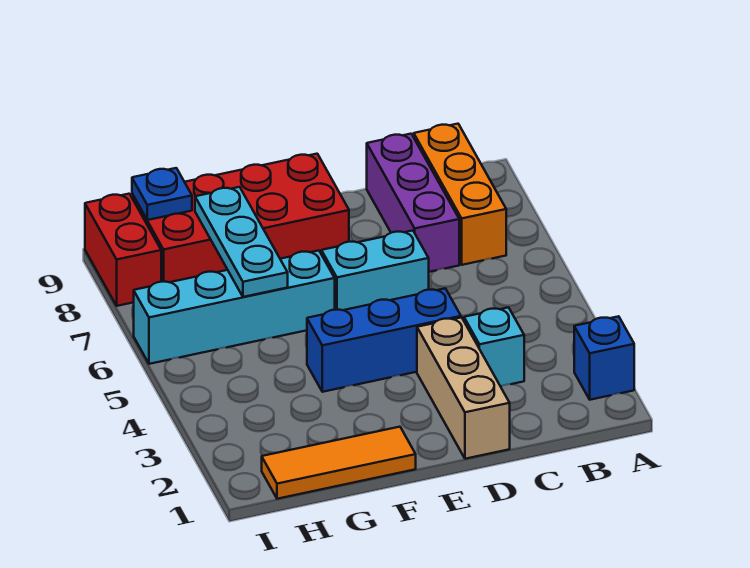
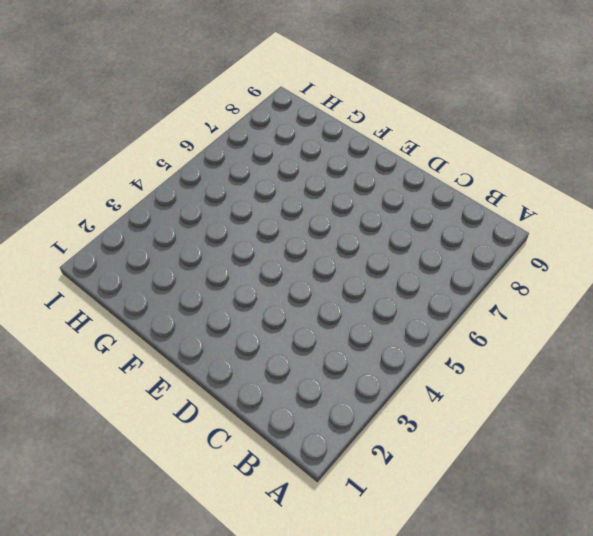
none -> blue brick A2 level 1
none -> orange brick B7:B9 level 1
none -> cyan brick C3 level 1

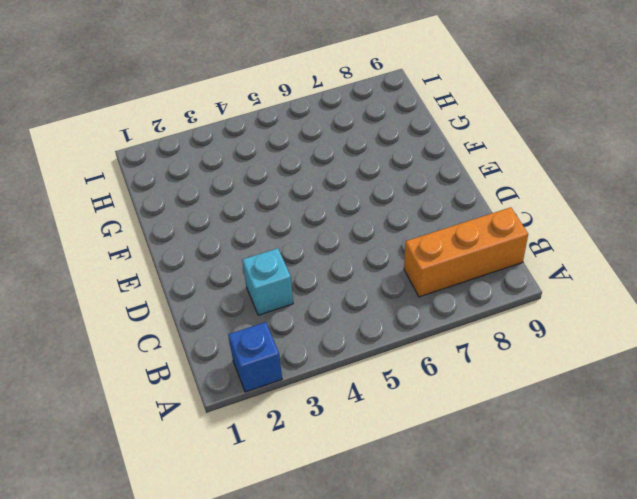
none -> purple brick C7:C9 level 1
none -> tan brick D1:D3 level 1
none -> blue brick D4:F4 level 1

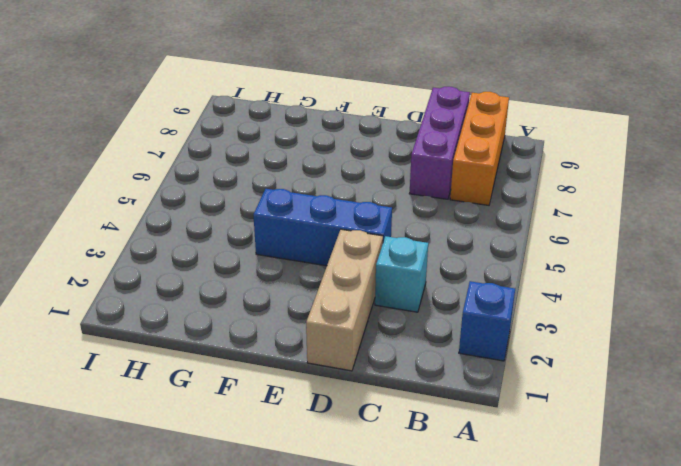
none -> cyan brick D6:E6 level 1
none -> red brick E8:H9 level 1
none -> orange tile F1:H1 level 1

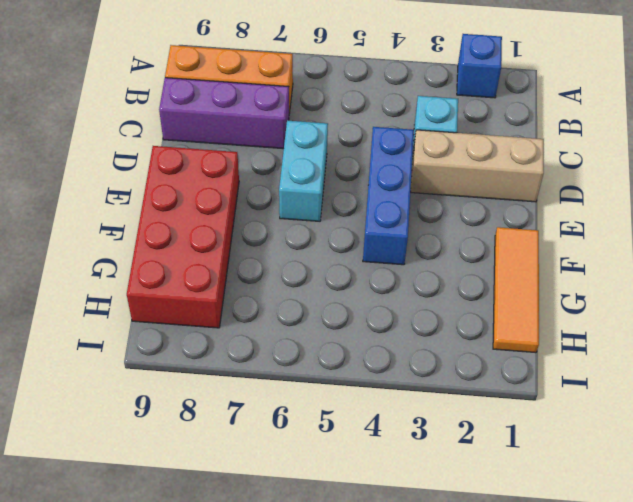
none -> cyan brick F6:I6 level 1
none -> red brick I8:I9 level 1
none -> cyan plate G6:G8 level 2

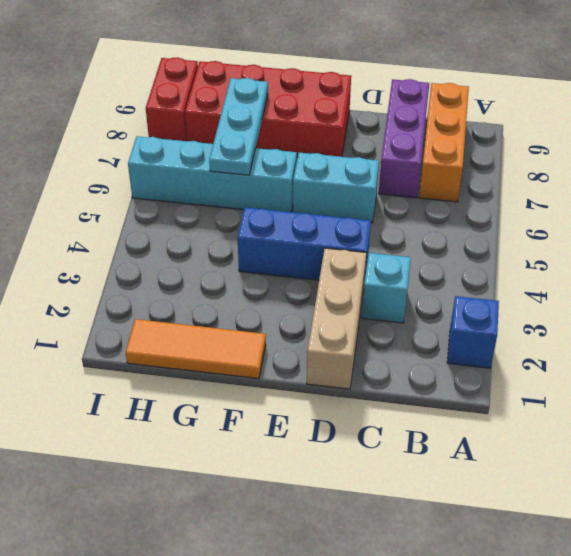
none -> blue plate H9 level 2

